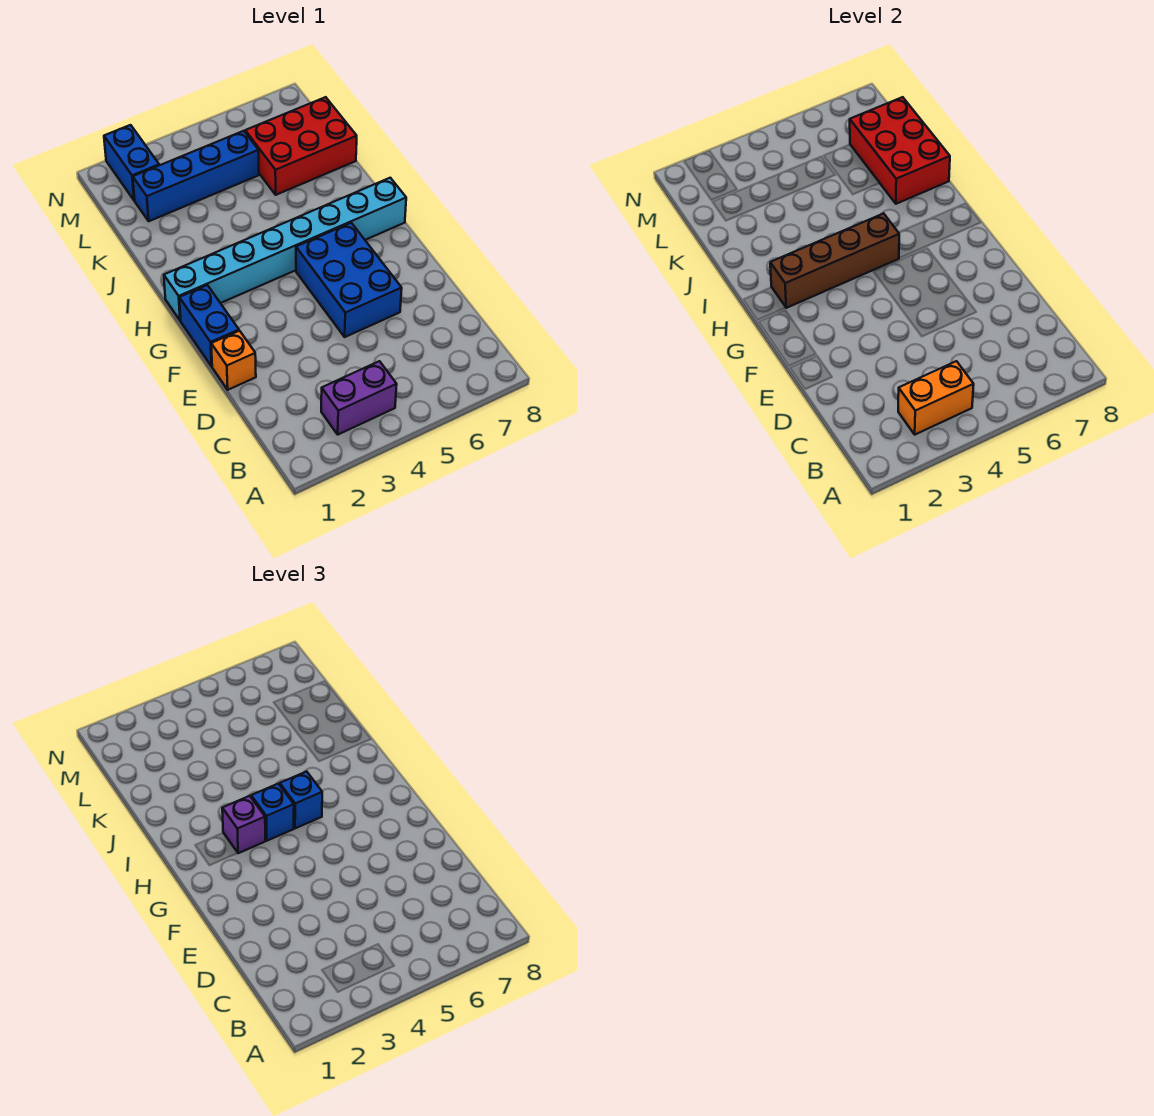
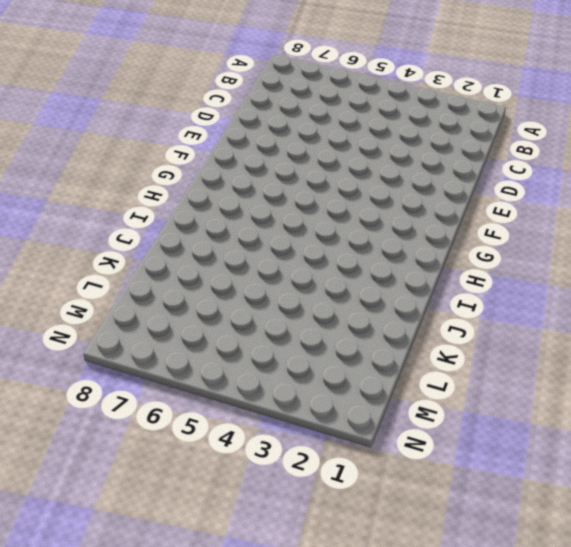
none -> purple brick B3:B4 level 1
none -> orange brick E1 level 1
none -> blue brick E5:G6 level 1

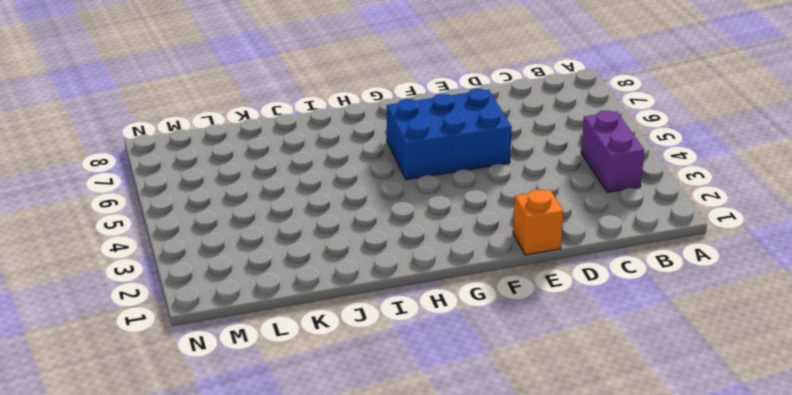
none -> blue brick F1:G1 level 1
none -> cyan brick H1:H8 level 1
none -> red brick K6:L8 level 1

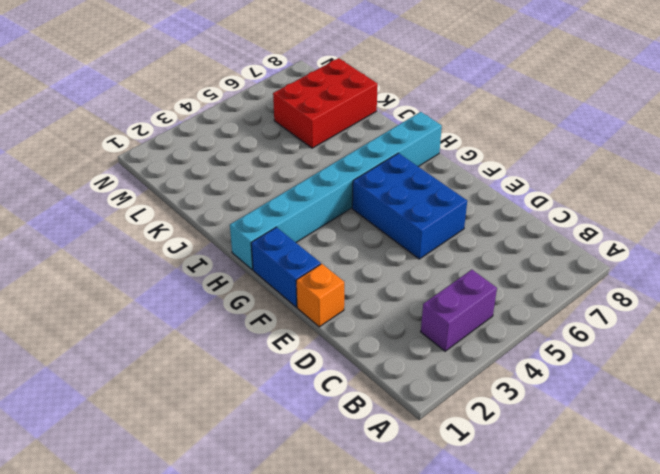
none -> blue brick L2:L5 level 1
none -> blue brick M2:N2 level 1
none -> orange brick B3:B4 level 2

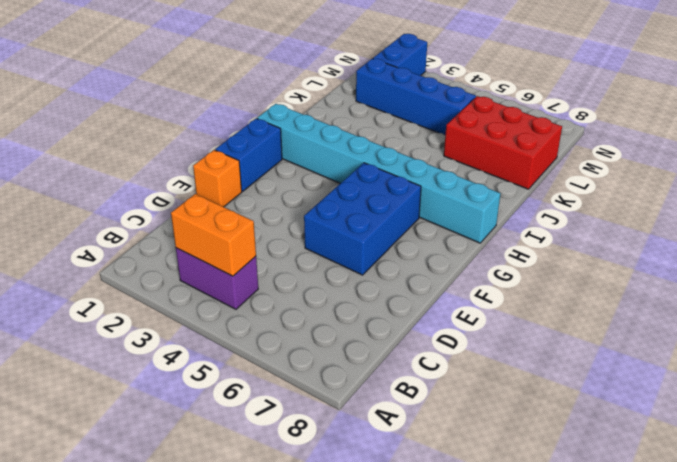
none -> brown brick H2:H5 level 2
none -> red brick J7:L8 level 2
none -> purple brick H3 level 3

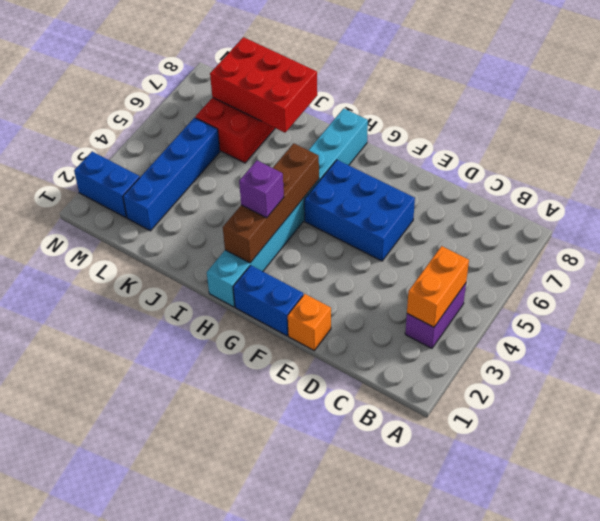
none -> blue brick H4 level 3
none -> blue brick H5 level 3

